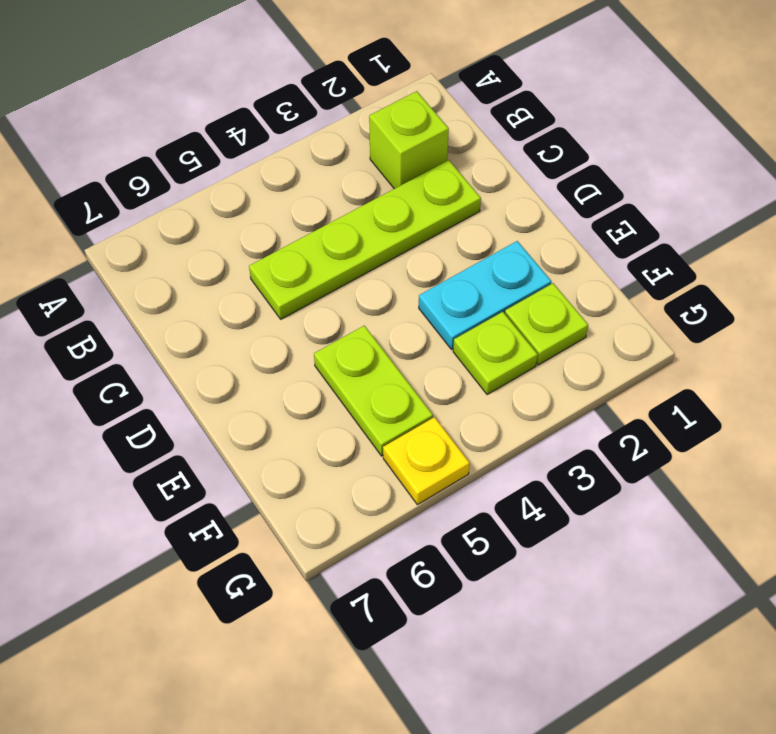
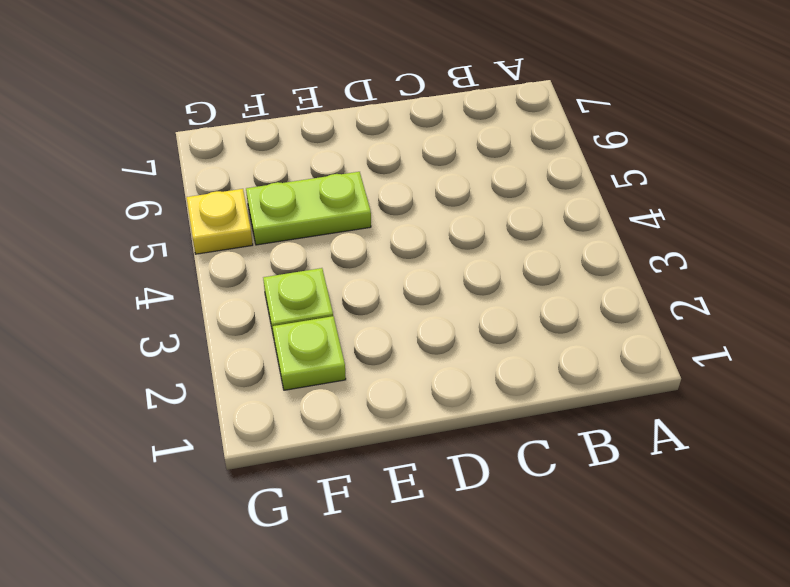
none -> lime brick B2 level 1
none -> lime plate C2:C5 level 1

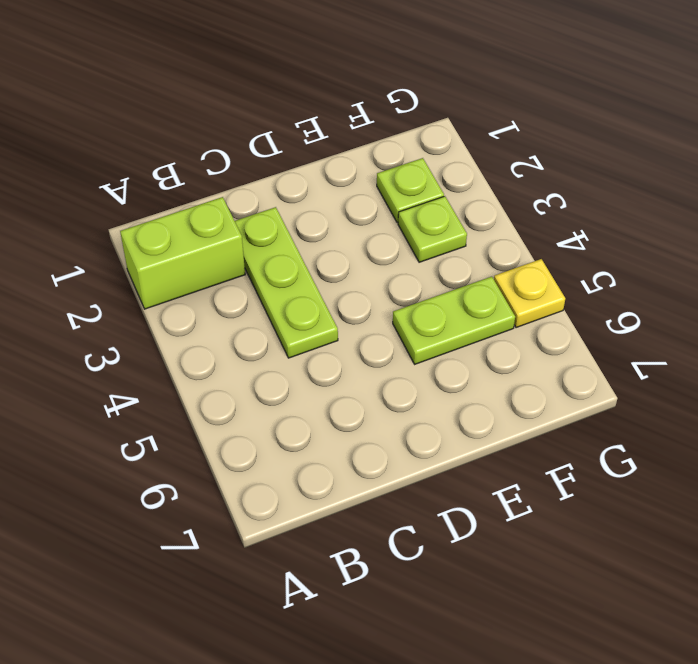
lime brick A2:B2 level 1 -> lime brick B2 level 1
lime plate C2:C4 level 1 -> lime plate C2:C5 level 1
none -> cyan plate E2:E3 level 1

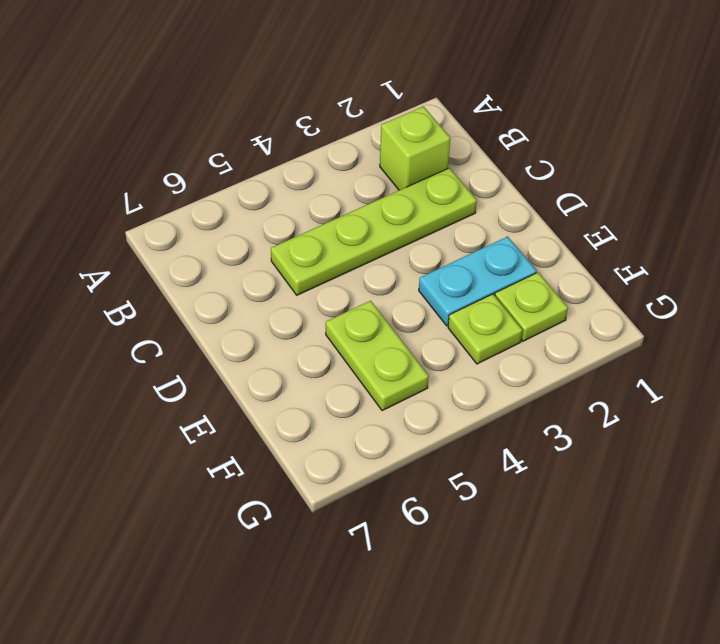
none -> yellow plate G5 level 1

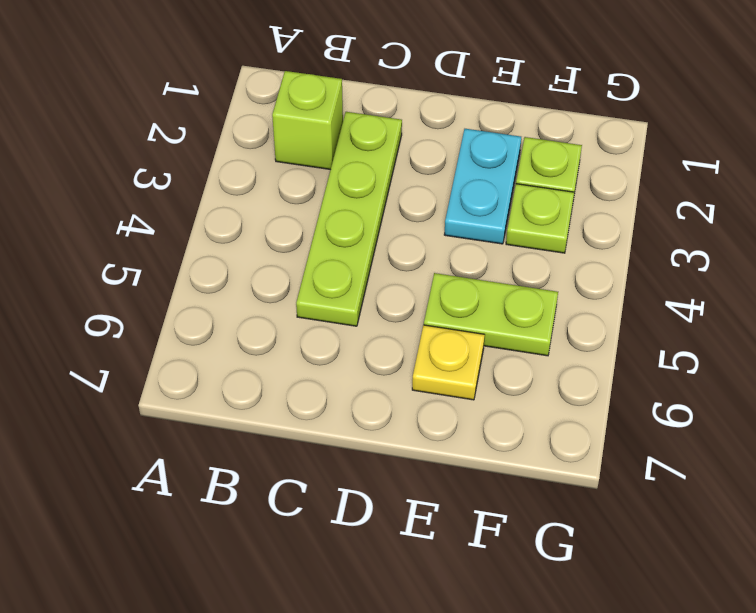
yellow plate E6 level 1 -> yellow plate G5 level 1

